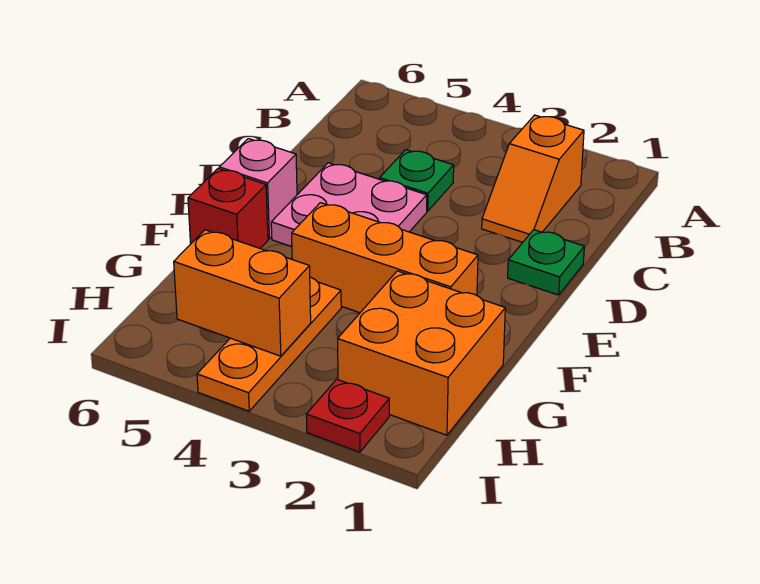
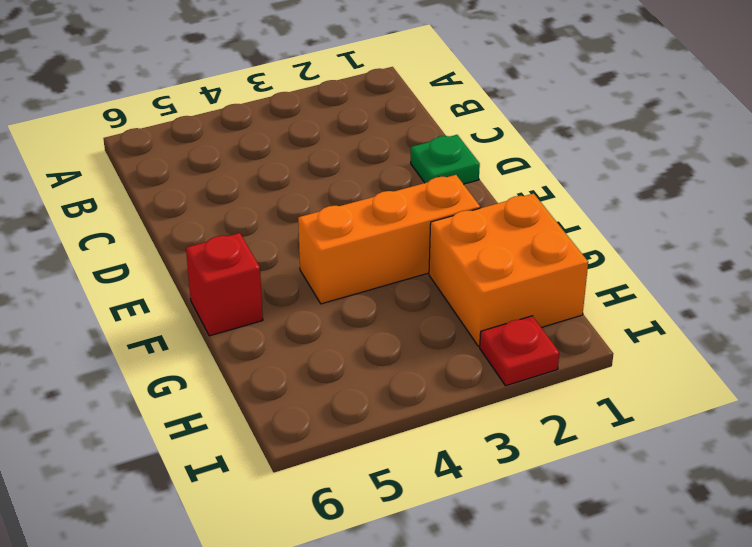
none -> orange slope B2:C2 level 1 top B
none -> green plate C4 level 1

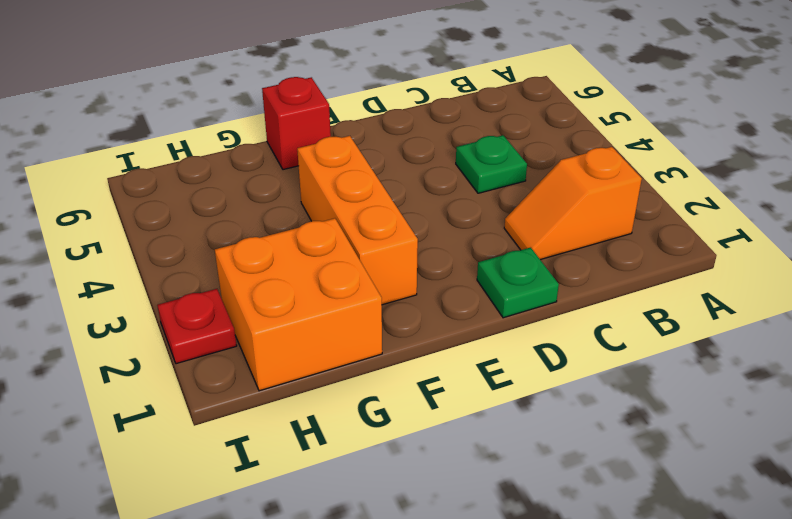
none -> pink plate D4:E5 level 1
none -> pink brick E6 level 1

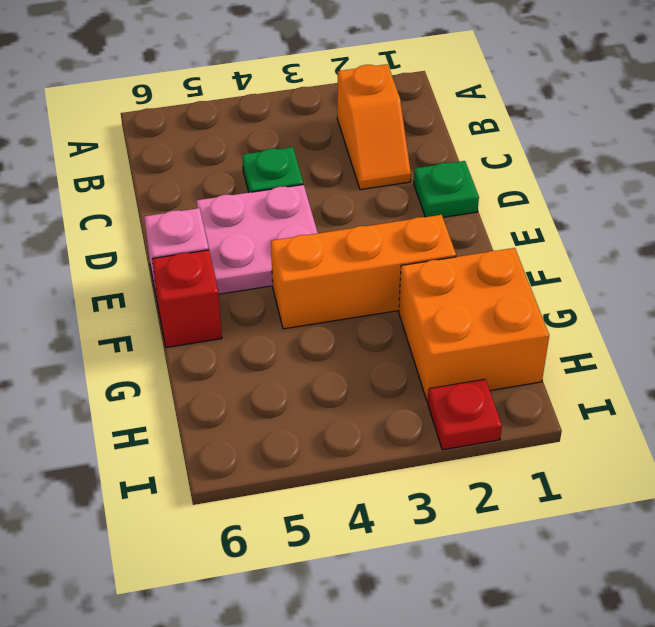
none -> orange plate G4:I4 level 1
none -> orange brick H4:H5 level 2

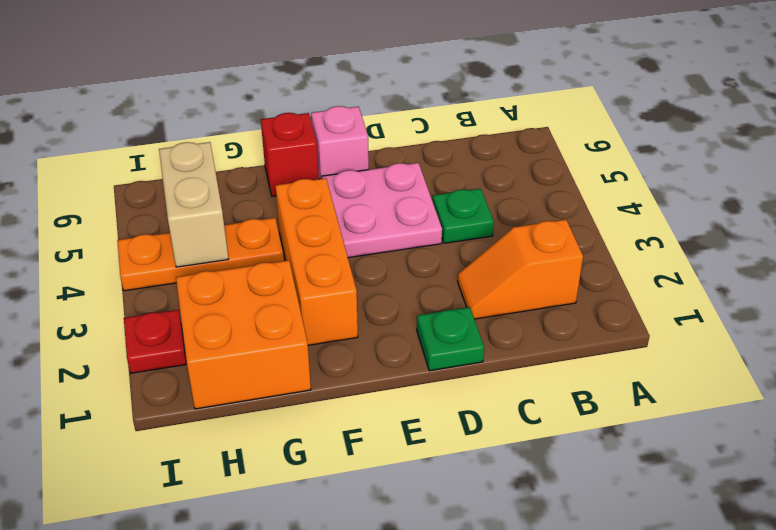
tan brick H4:H5 level 2 -> orange brick H4:H5 level 2

